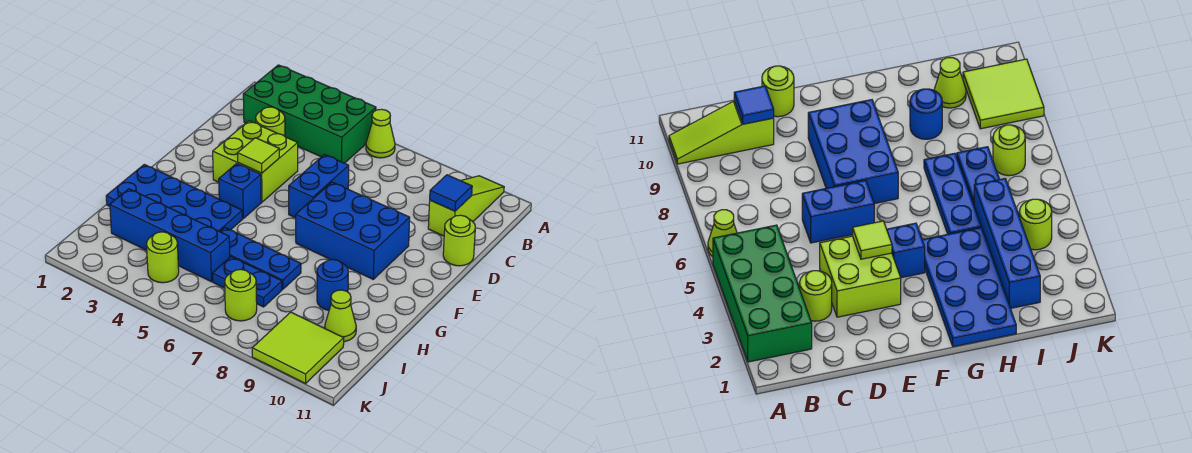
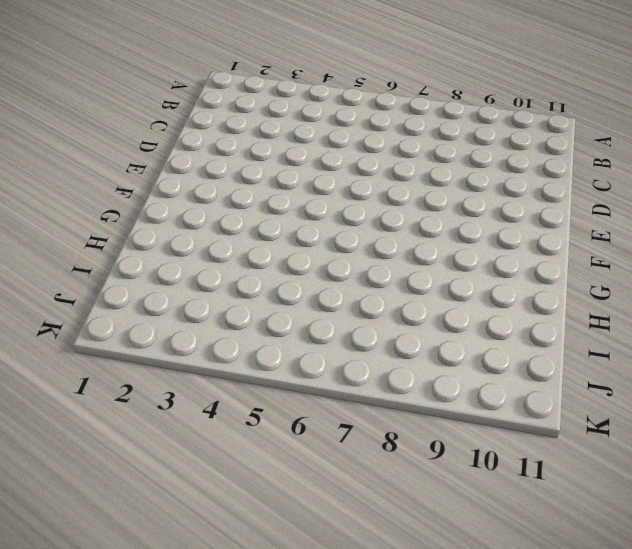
none -> green brick A2:B5 level 1
none -> lime cone A6 level 1
none -> lime slope A10:C10 level 1 top C

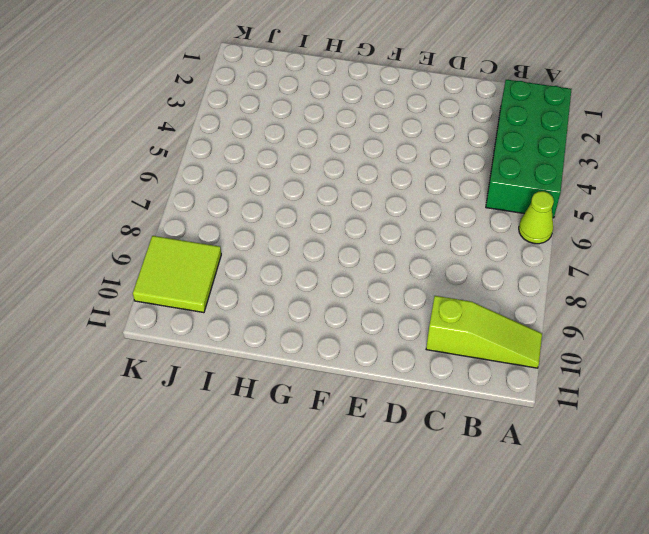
none -> lime round brick C3 level 1
none -> lime brick D3:E4 level 1
none -> blue brick D6:E6 level 1

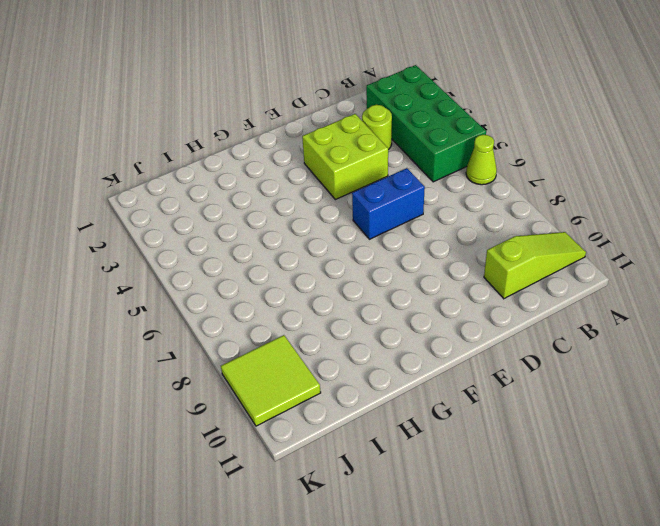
none -> lime round brick D11 level 1
none -> blue brick E7:F9 level 1
none -> blue brick F4 level 1

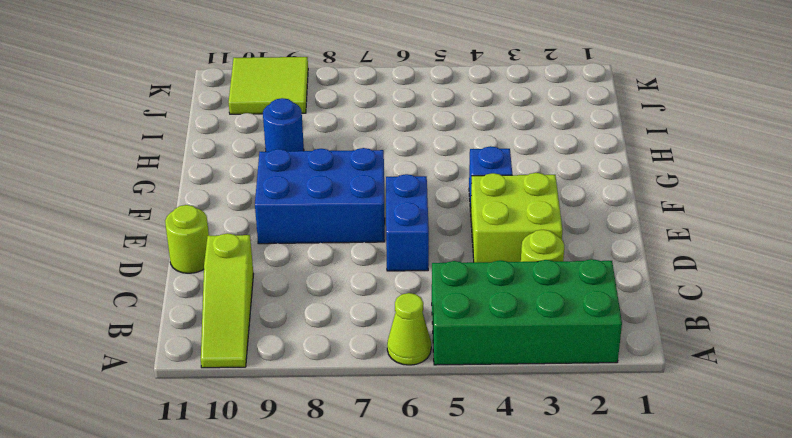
none -> blue plate G1:H4 level 1
none -> blue plate H5:H7 level 1
none -> blue brick I2:I5 level 1

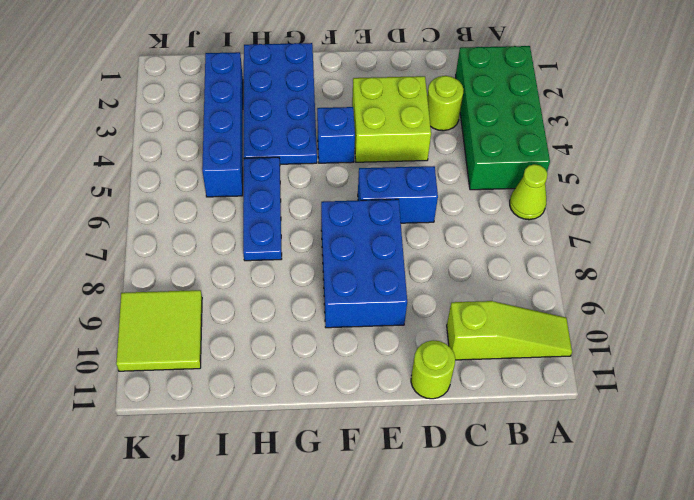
none -> blue round brick H9 level 1
none -> blue plate I6:I7 level 1
none -> lime cone I10 level 1

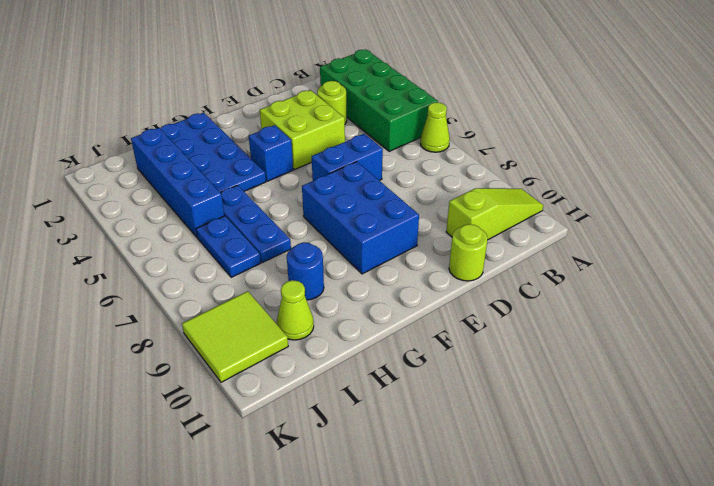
none -> lime round brick J4 level 1
none -> lime round brick J7 level 1
none -> blue tile C10 level 2

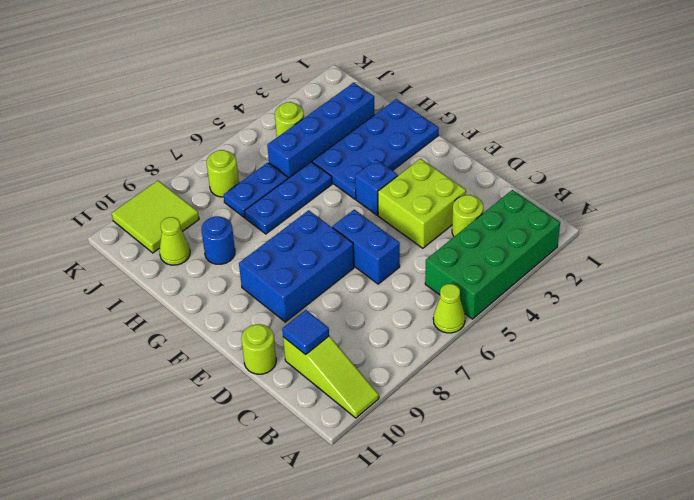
none -> lime tile E4 level 2

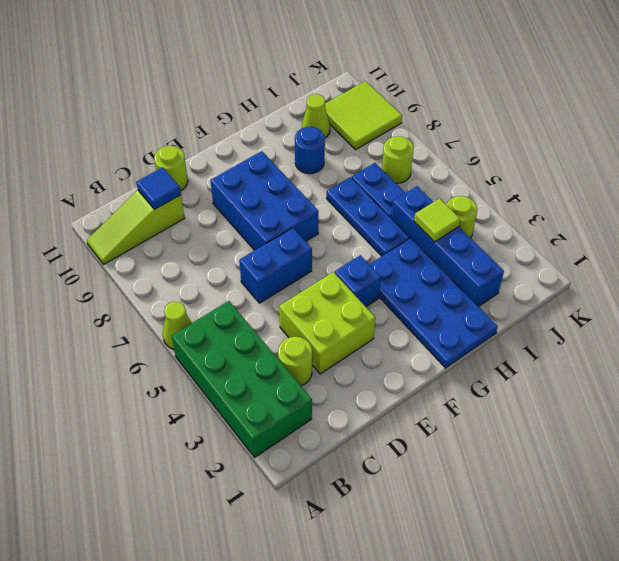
lime tile I4 level 2 -> lime tile E4 level 2

